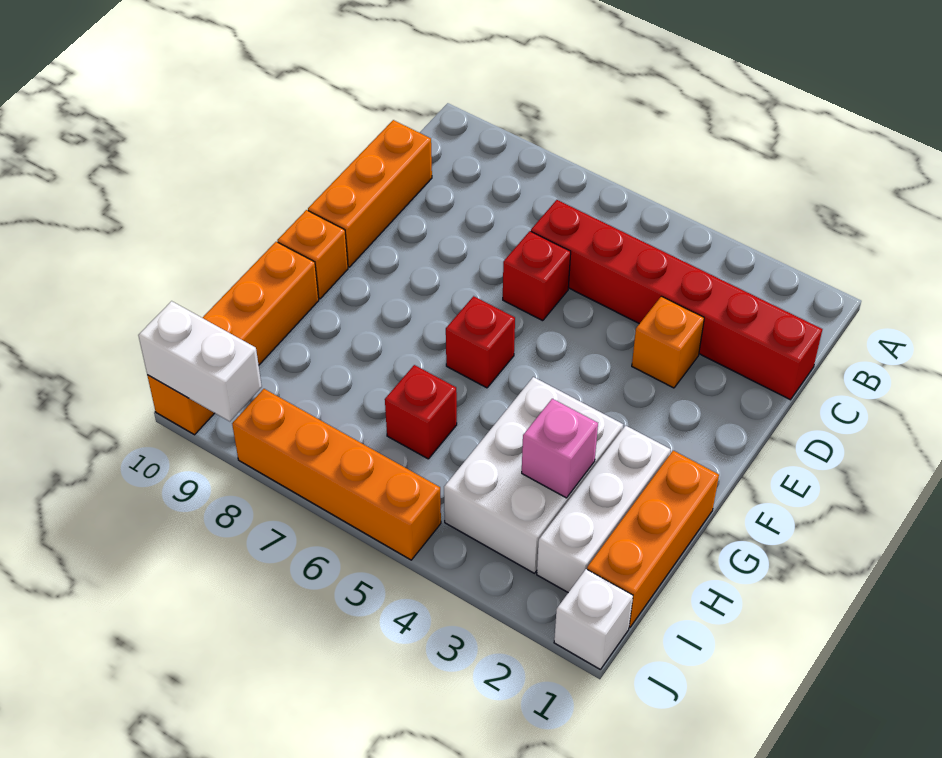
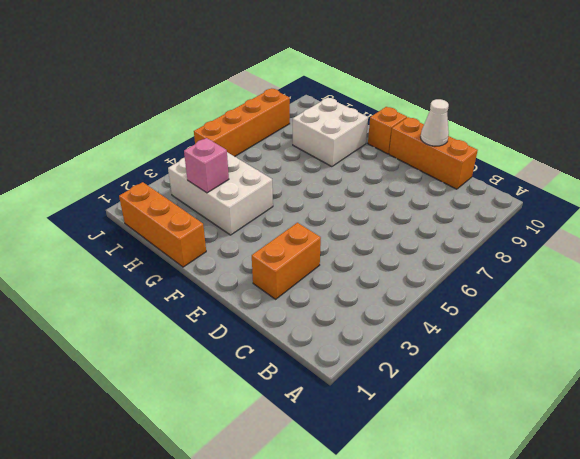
orange brick D2:D3 level 1 -> orange brick D3 level 1
white cone D10 level 2 -> none
white brick G8:H9 level 1 -> none
none -> red brick C1:C6 level 1
none -> red brick D6 level 1
none -> red brick F6 level 1

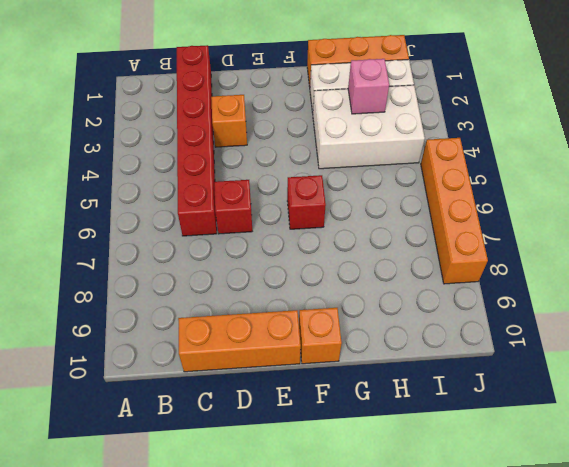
none -> orange brick G10:J10 level 1
none -> red brick H6 level 1
none -> white brick J1 level 1

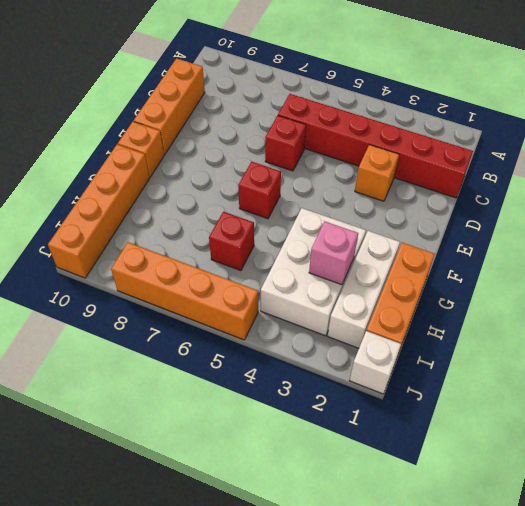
none -> white brick J9:J10 level 2

